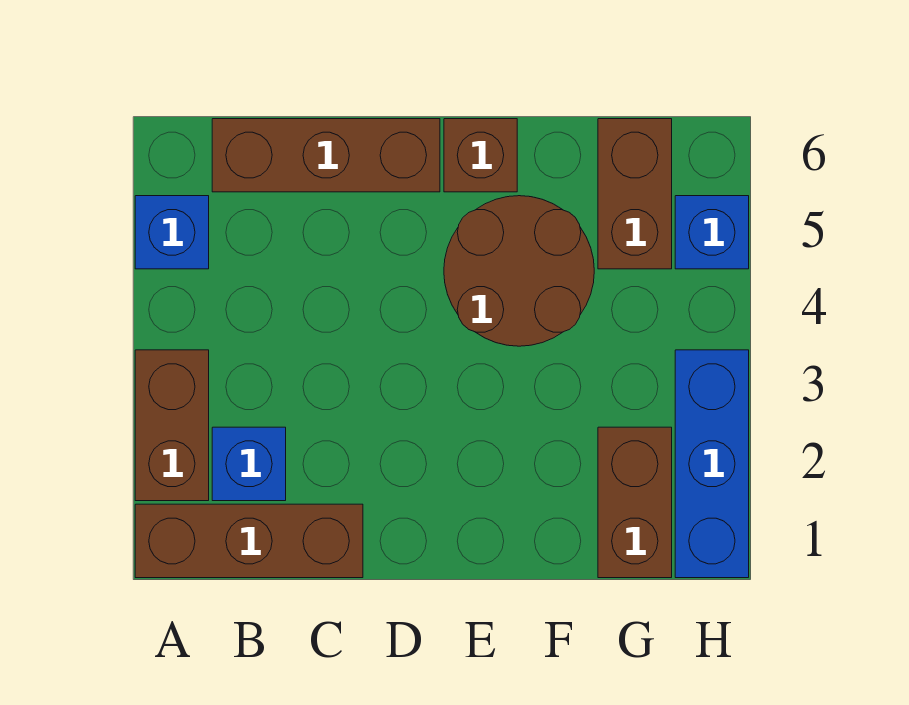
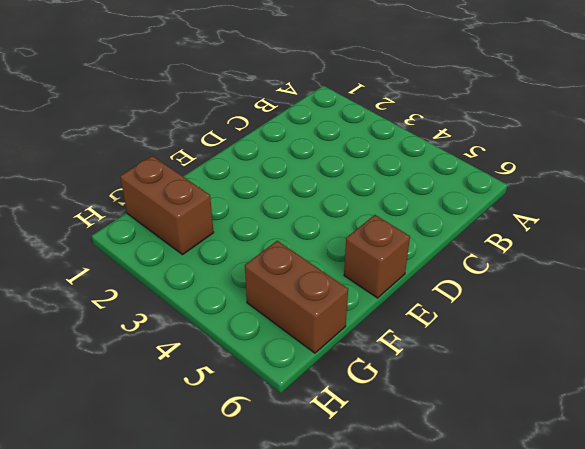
none -> brown brick A1:C1 level 1
none -> brown brick A2:A3 level 1

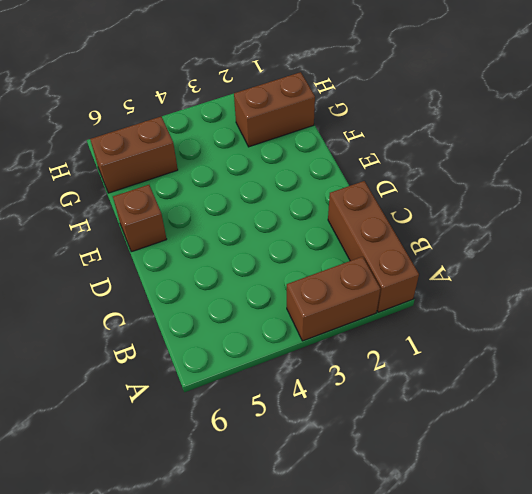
none -> blue brick A5 level 1
none -> blue brick B2 level 1

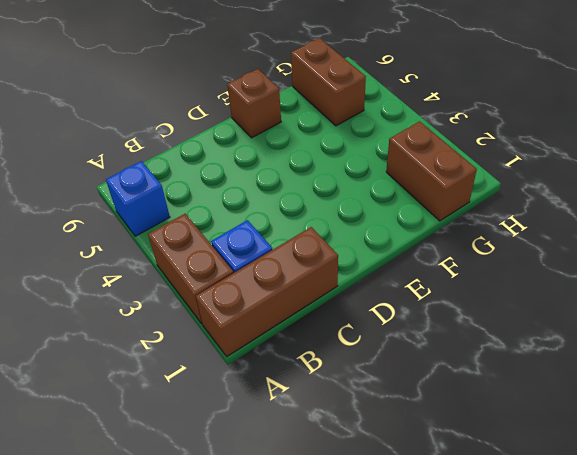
none -> brown brick B6:D6 level 1
none -> brown round brick E4:F5 level 1

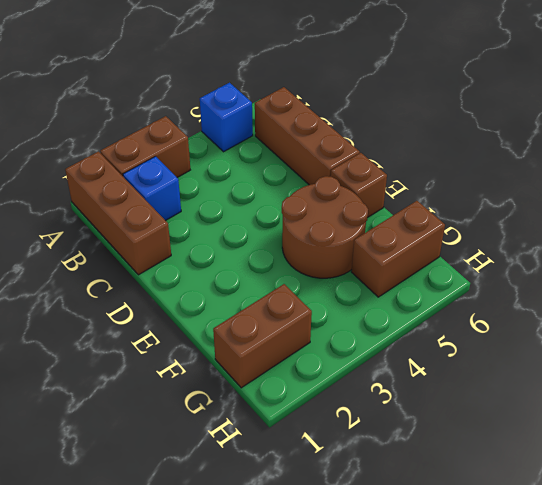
none -> blue brick H1:H3 level 1
none -> blue brick H5 level 1

